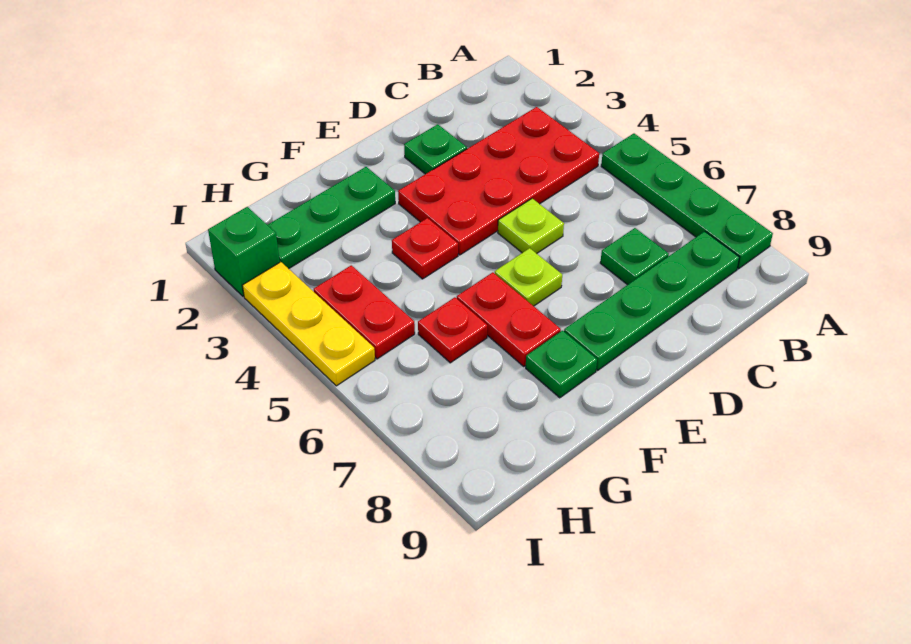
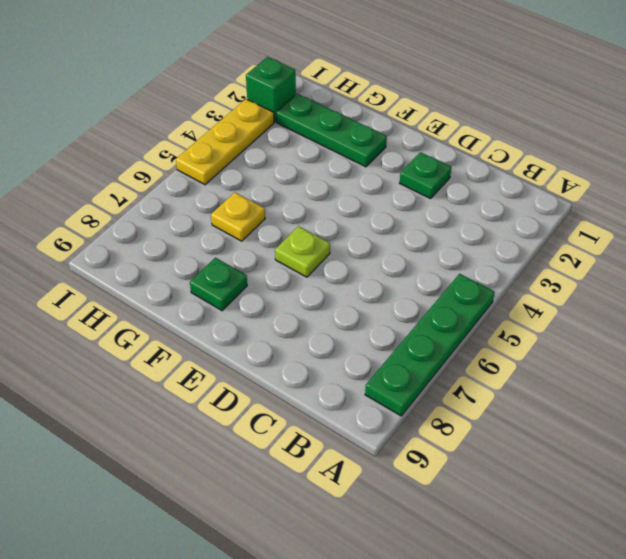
yellow plate G6 level 1 -> red plate G6 level 1
none -> red plate B3:E4 level 1
none -> green plate B8:E8 level 1
none -> green plate C7 level 1

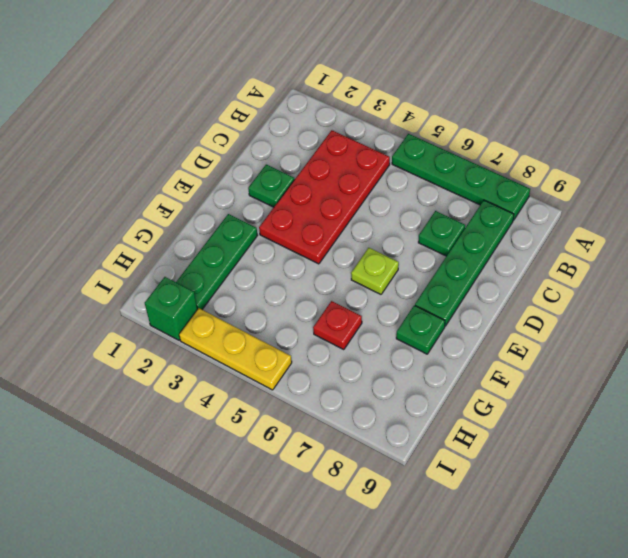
none -> lime plate D5 level 1
none -> red plate F4 level 1
none -> red plate F6:F7 level 1

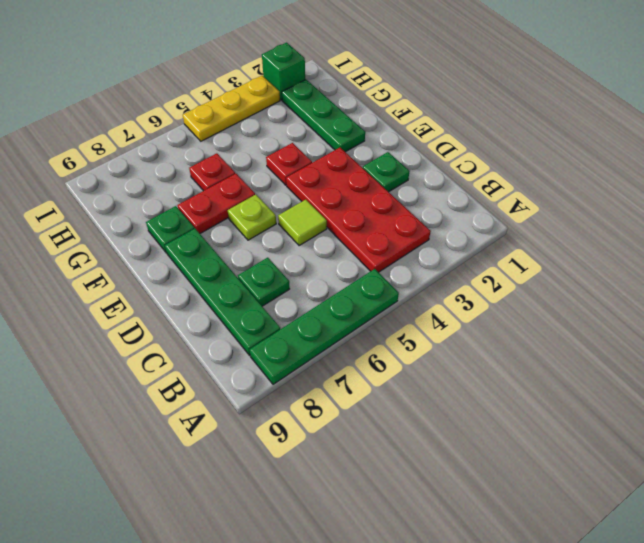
lime tile D5 level 1 -> lime plate D5 level 1
none -> red plate H4:H5 level 1

